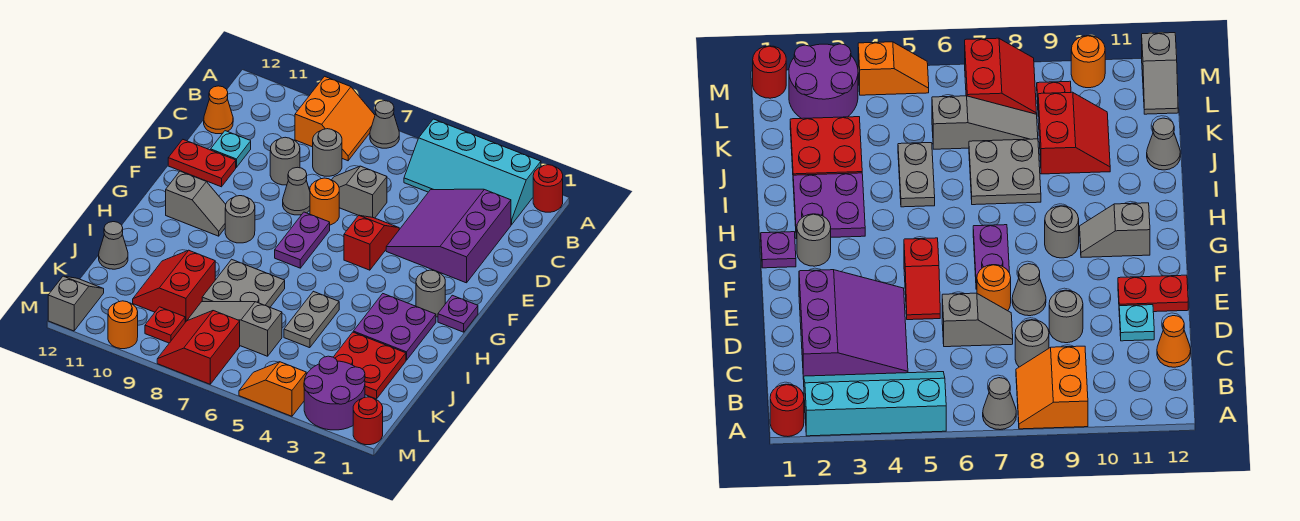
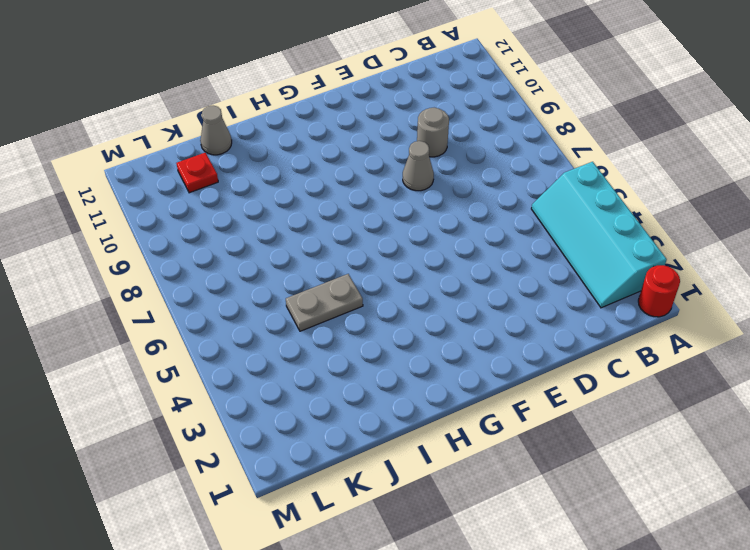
red plate K11 level 1 -> red plate L9 level 1
none -> grey cone A7 level 1
none -> orange slope A8:B9 level 1 top 9
none -> purple slope C2:E4 level 1 top 2
none -> grey round brick C8 level 1

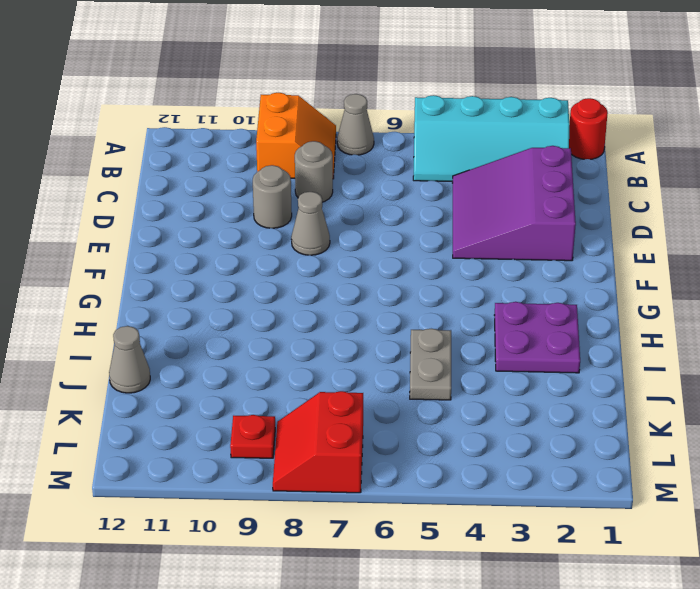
none -> orange cone C12 level 1
none -> grey slope D6:D7 level 1 top 6
none -> cyan plate D11 level 1
none -> red slope E5:F5 level 1 top F

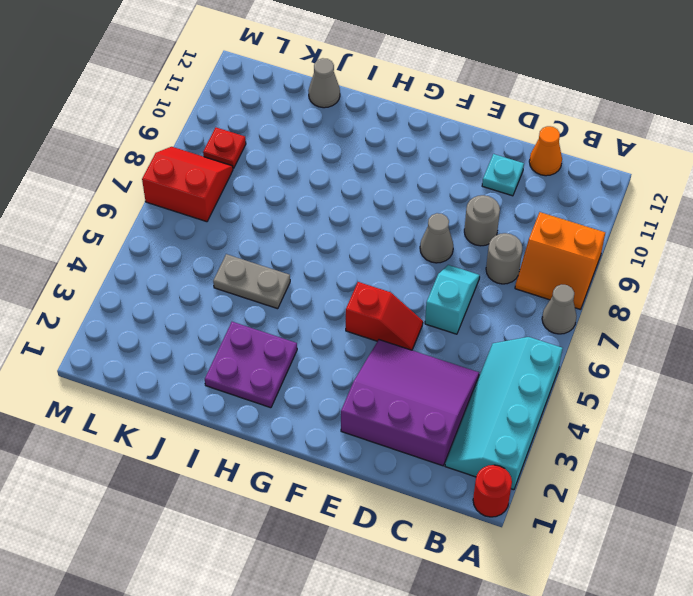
cyan slope D6:D7 level 1 top 6 -> grey slope D6:D7 level 1 top 6
none -> orange round brick E7 level 1
none -> red plate E11:E12 level 1
none -> purple plate F7:G7 level 1
none -> purple plate G1 level 1

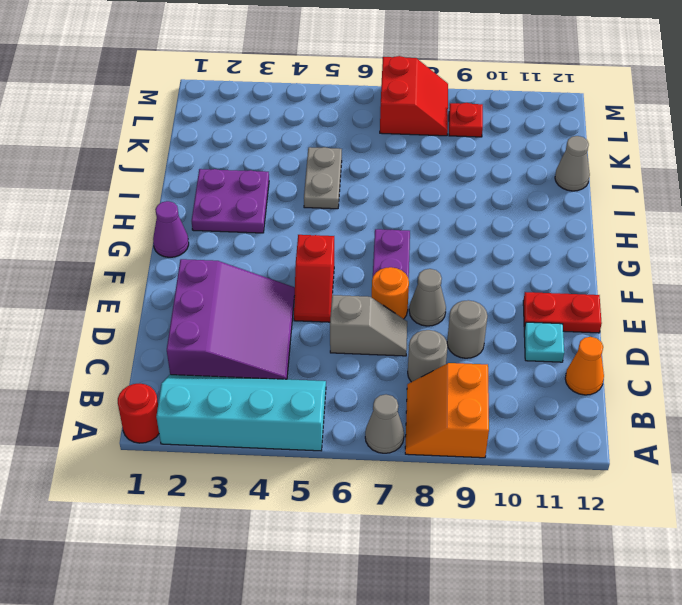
purple cone G1 level 1 -> purple plate G1 level 1
none -> grey round brick G2 level 1
none -> grey round brick G9 level 1
none -> grey slope G10:G11 level 1 top 11
none -> grey plate I7:J8 level 1

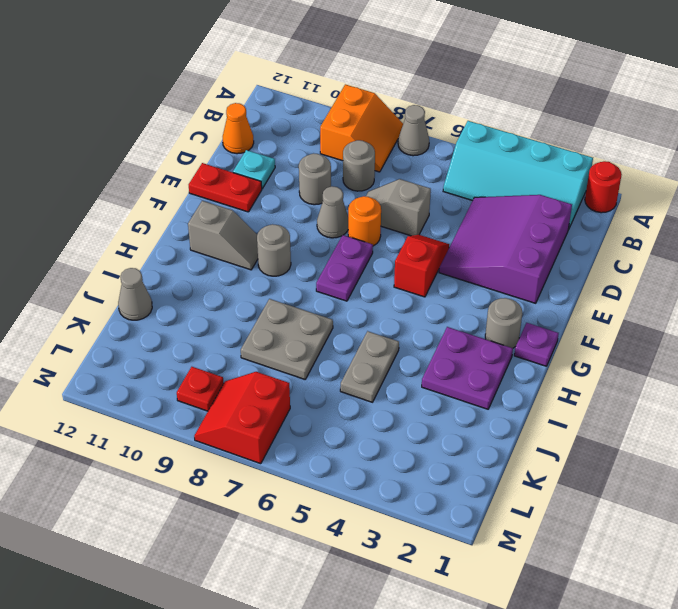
none -> red plate J2:K3 level 1
none -> red slope J9:K10 level 1 top 9
none -> grey slope K6:K8 level 1 top 6
none -> purple round brick L2:M3 level 1

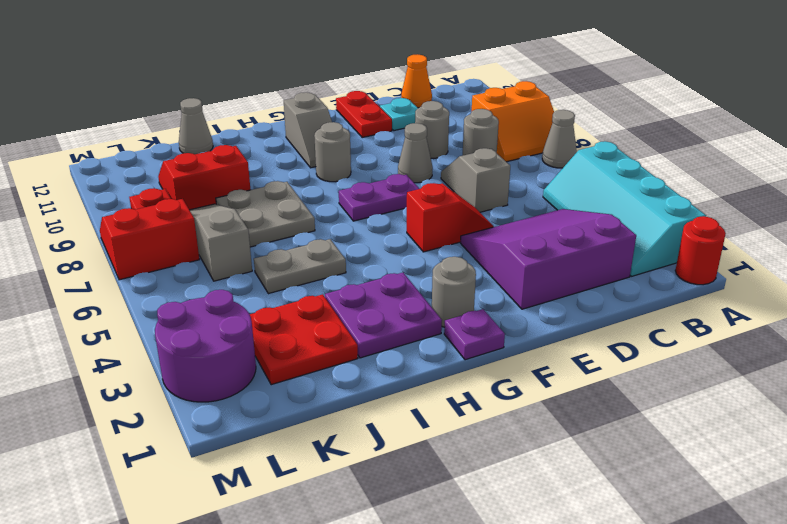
none -> orange round brick E7 level 1
none -> grey slope L12:M12 level 1 top M
none -> red round brick M1 level 1
none -> orange slope M4:M5 level 1 top 4

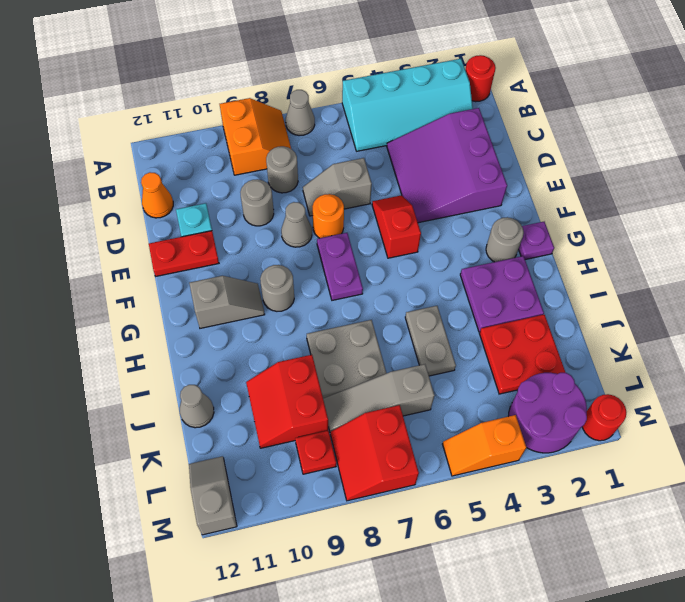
none -> orange round brick M10 level 1

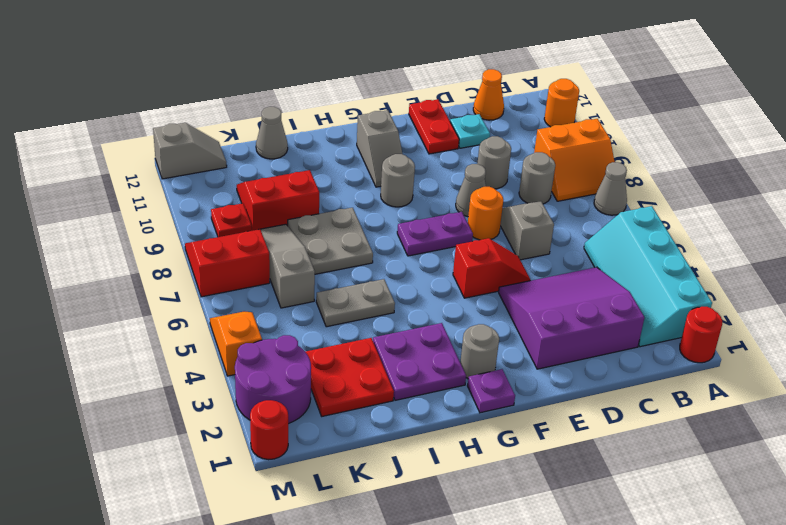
orange round brick A11 level 1 -> orange round brick M10 level 1

